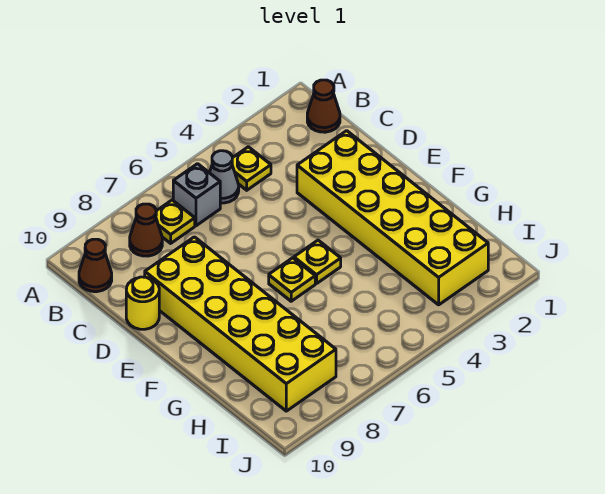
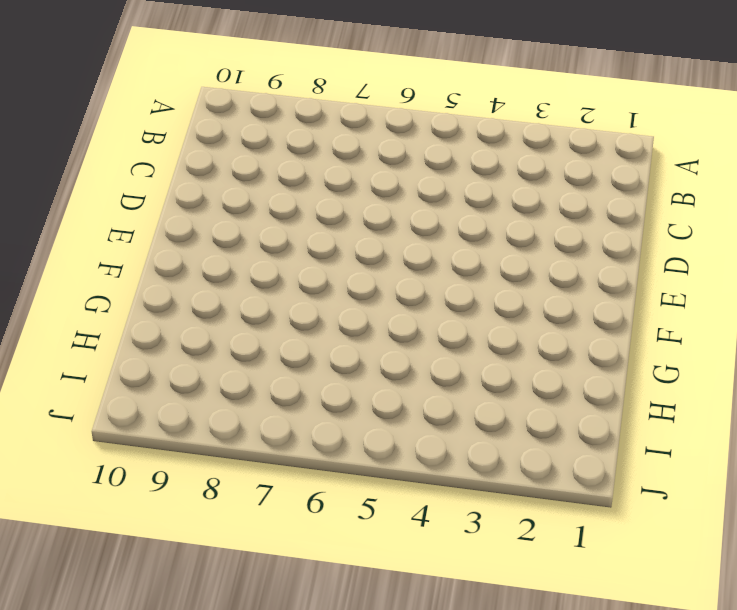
none -> brown cone B1 level 1
none -> yellow plate B4 level 1
none -> grey cone B5 level 1

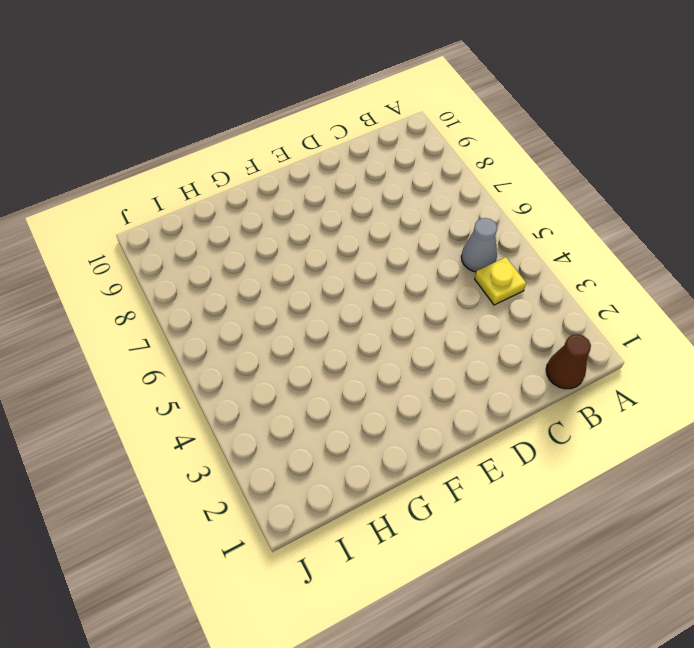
none -> grey brick B6 level 1
none -> yellow plate B7 level 1
none -> brown cone B8 level 1

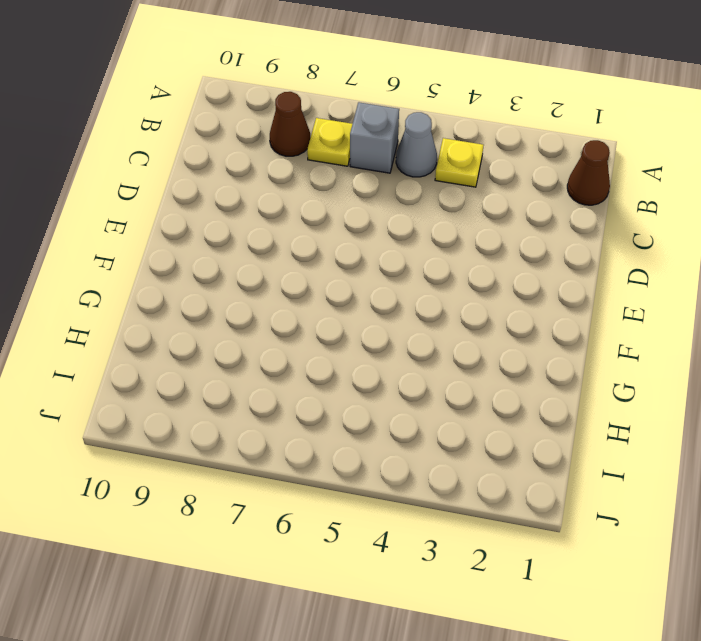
none -> brown cone B10 level 1
none -> yellow brick D2:I3 level 1
none -> yellow brick D8:I9 level 1

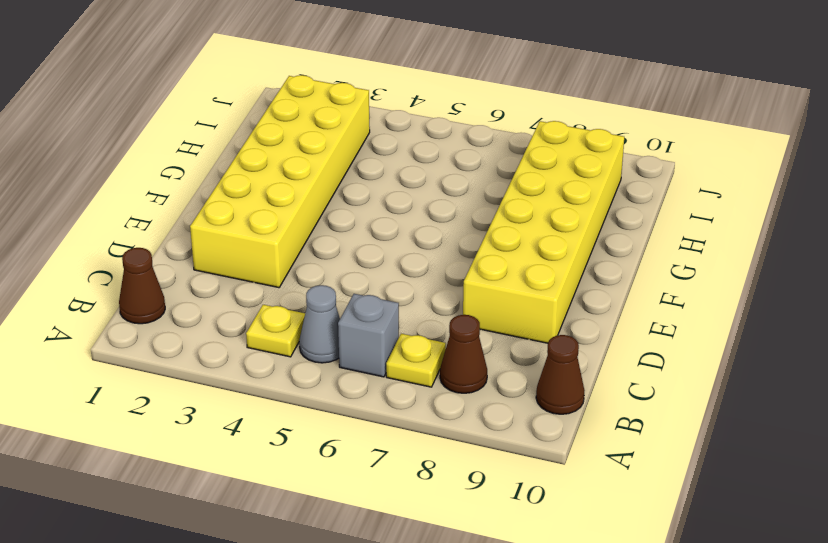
none -> yellow round brick D10 level 1
none -> yellow plate F5 level 1
none -> yellow plate F6 level 1

